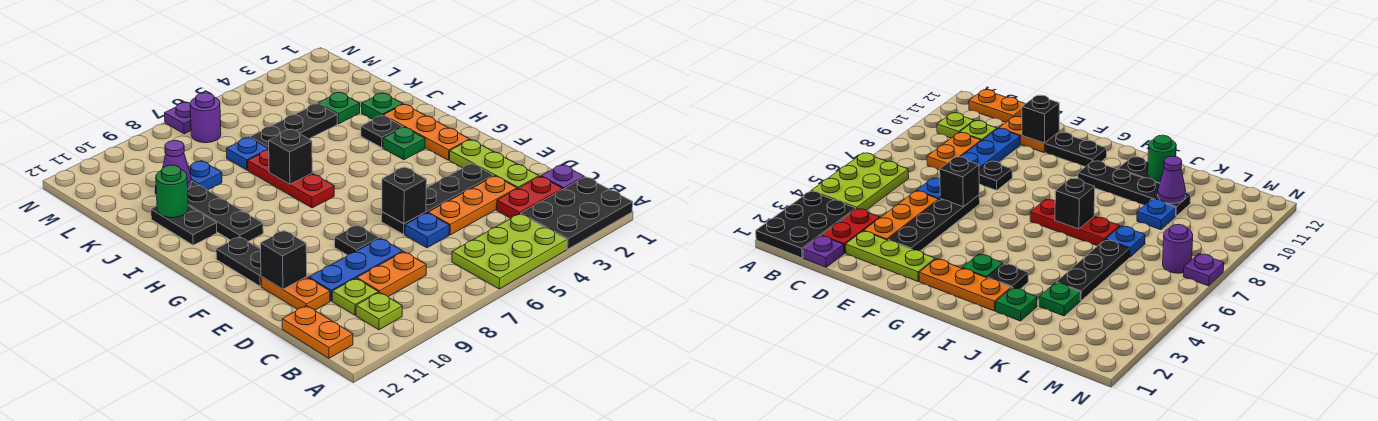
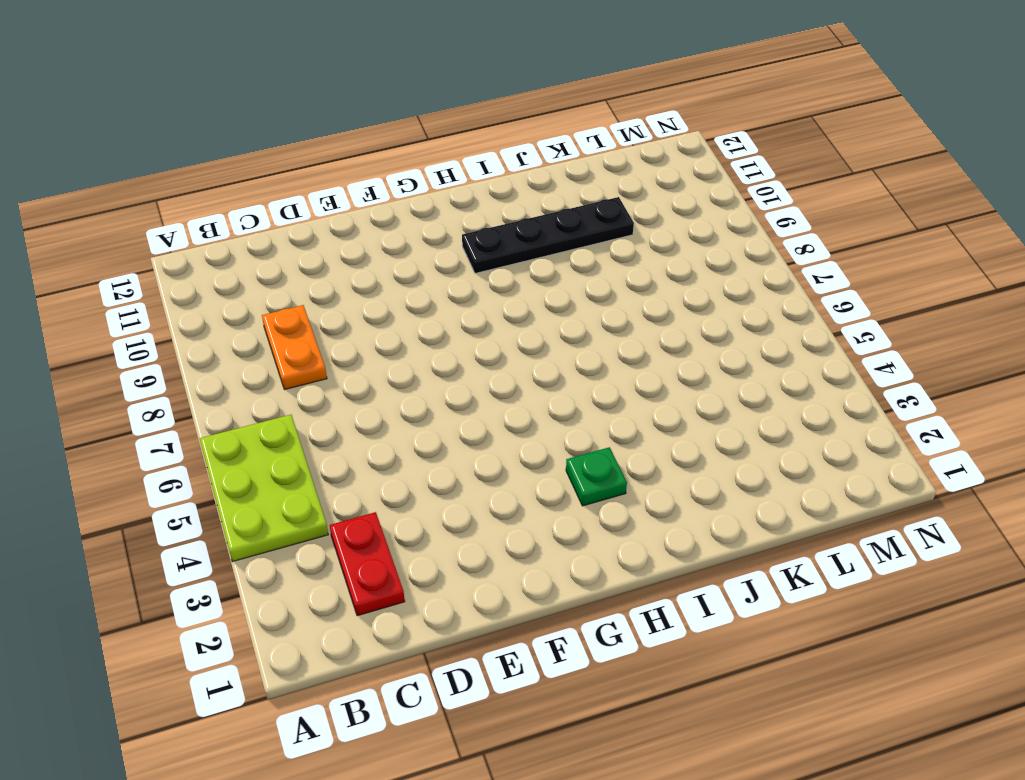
none -> black plate A1:B3 level 1
none -> lime plate B10 level 1
none -> orange plate B12:C12 level 1
none -> purple plate C1 level 1

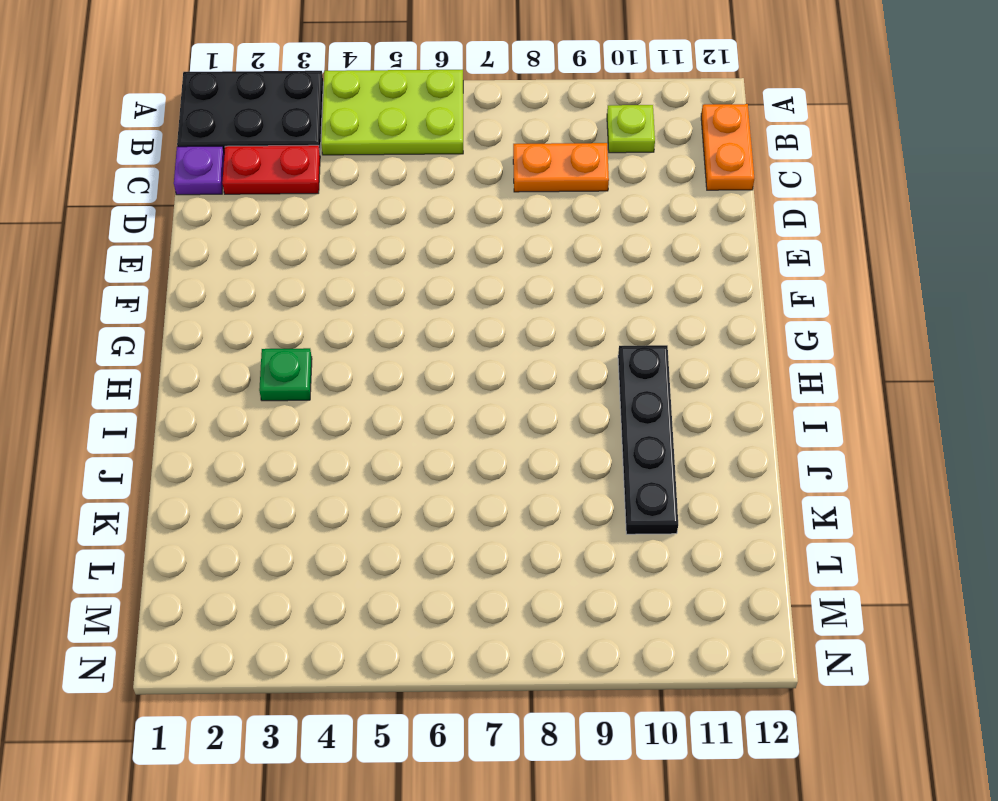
none -> lime plate C10 level 1
none -> lime plate D2:F2 level 1
none -> orange plate D3:D5 level 1
none -> blue plate D6 level 1

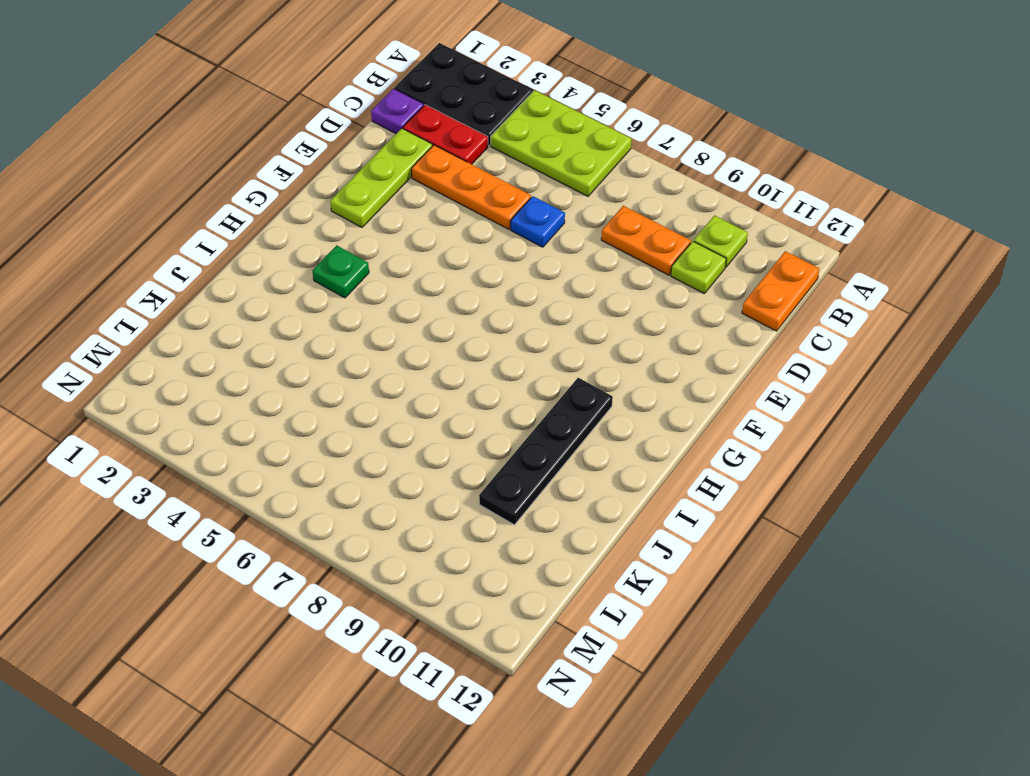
none -> blue plate D8:D10 level 1
none -> orange plate D11:E11 level 1
none -> black plate E3:E6 level 1
none -> black plate E8 level 1

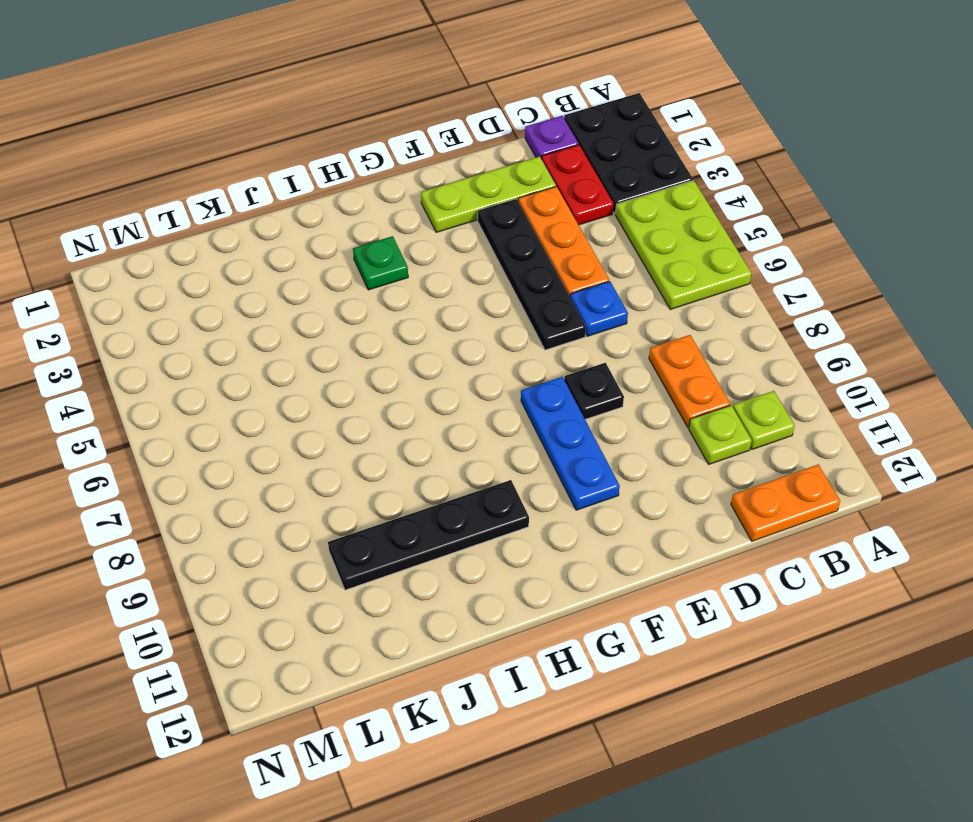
blue plate F8:F10 level 1 -> blue plate D8:D10 level 1
none -> orange plate D11:E11 level 1
none -> black plate F11:G11 level 1
none -> orange plate G2:I2 level 1
none -> red plate H7:J7 level 1

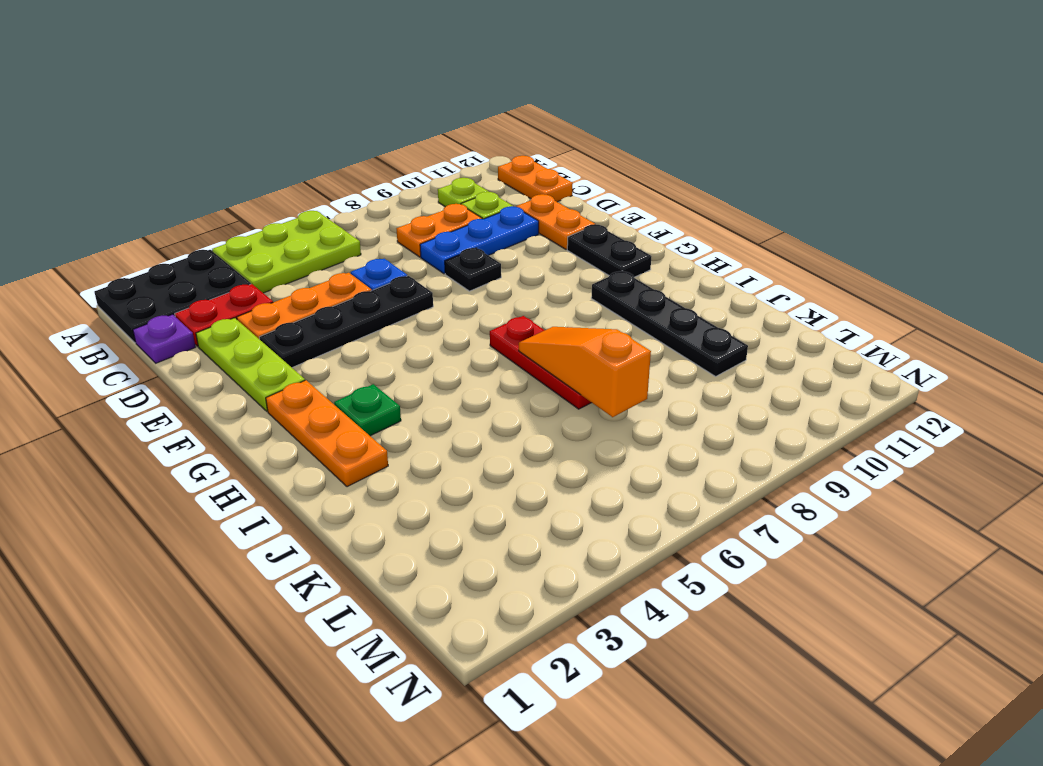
orange slope I7:K7 level 2 top K -> black brick I7 level 2
none -> black plate I3 level 1
none -> black plate I11:J11 level 1
none -> green plate J2 level 1
none -> green plate K3 level 1

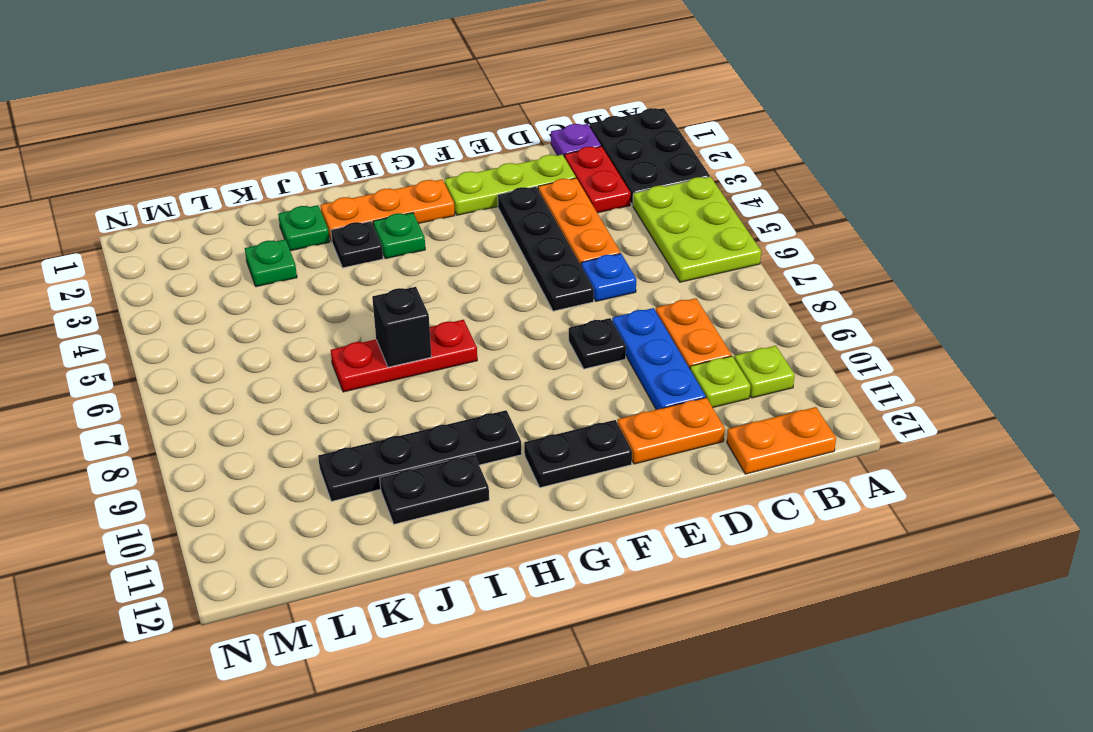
none -> black plate K4:K6 level 1
none -> blue plate K7 level 1
none -> blue plate K9 level 1
none -> purple round brick M7 level 1

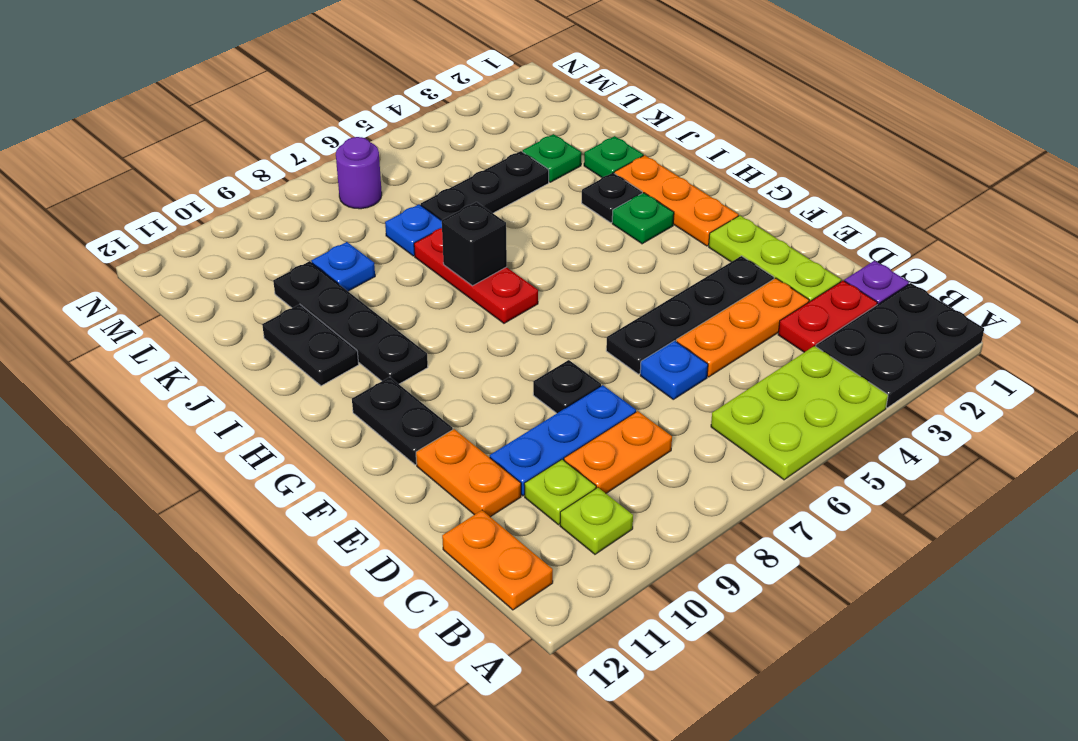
none -> purple plate N7 level 1
none -> black brick E6 level 2
none -> black brick E11 level 2
none -> green round brick J11 level 2

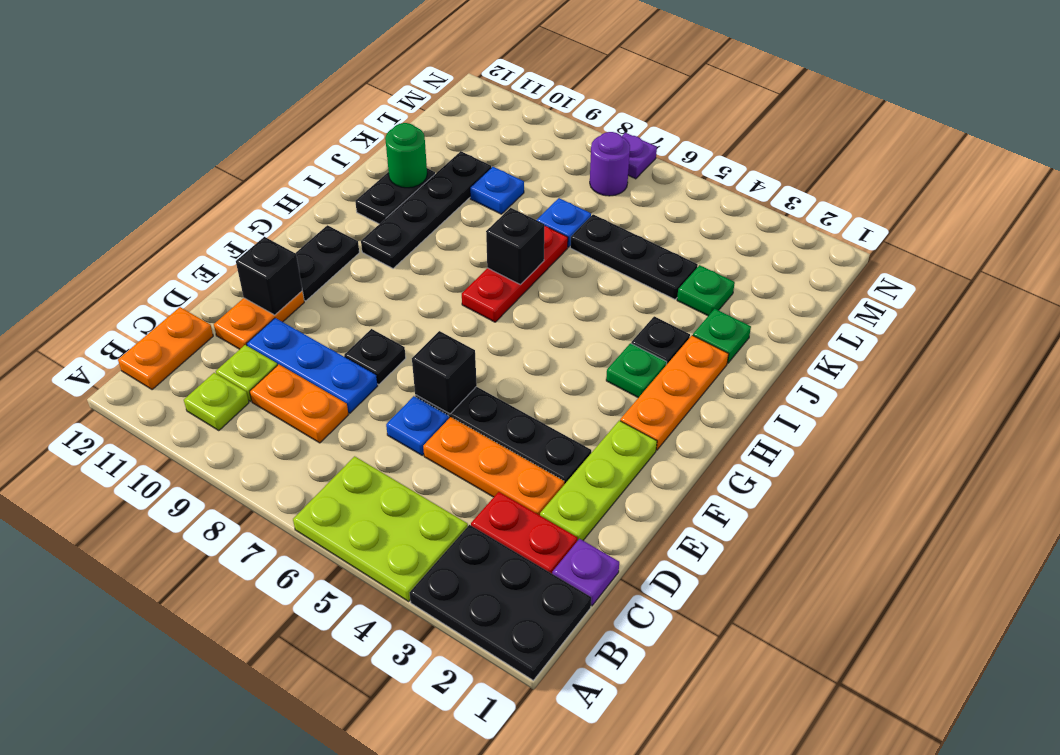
none -> purple cone K10 level 2

